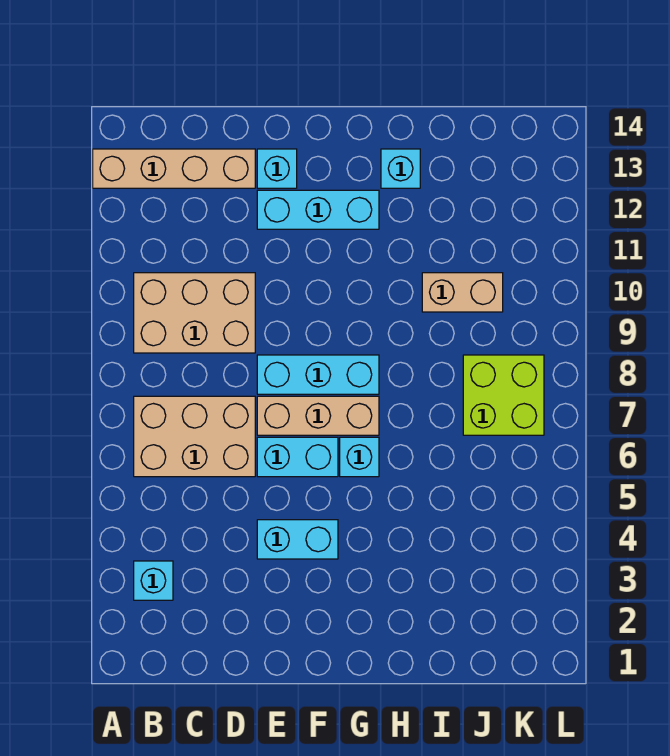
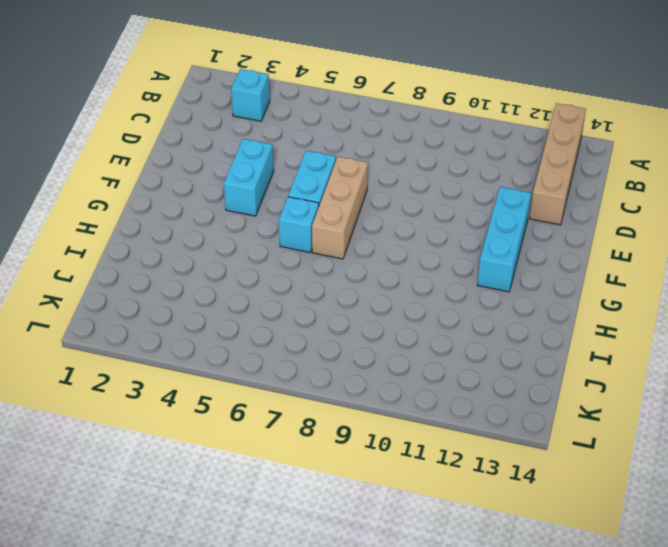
none -> tan brick B6:D7 level 1
none -> tan brick B9:D10 level 1
none -> cyan brick E8:G8 level 1

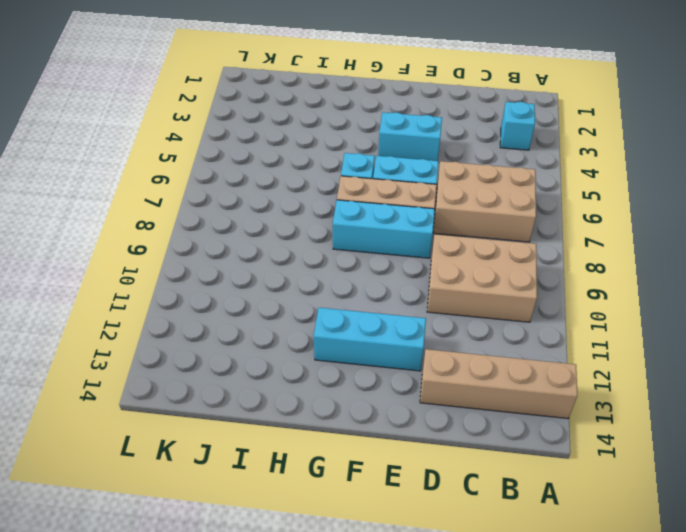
none -> cyan brick E13 level 1
none -> cyan brick H13 level 1
none -> tan brick I10:J10 level 1

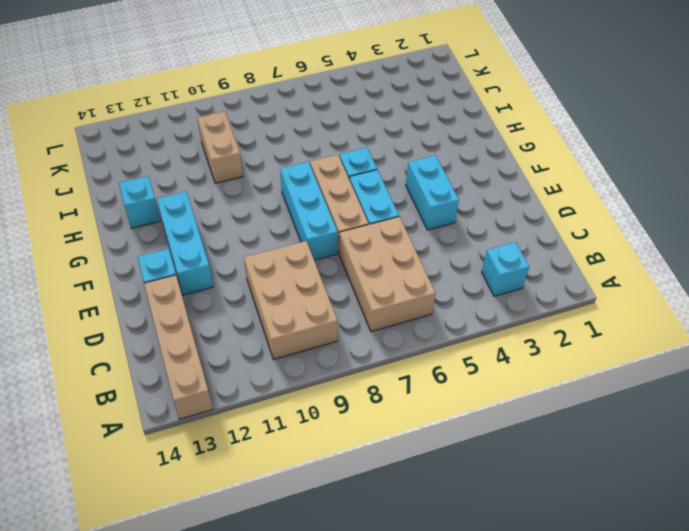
none -> lime brick J7:K8 level 1

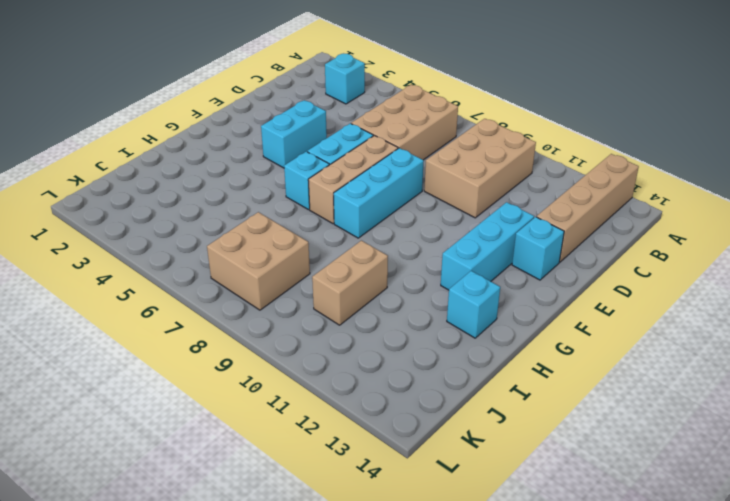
tan brick J7:K8 level 1 -> lime brick J7:K8 level 1

